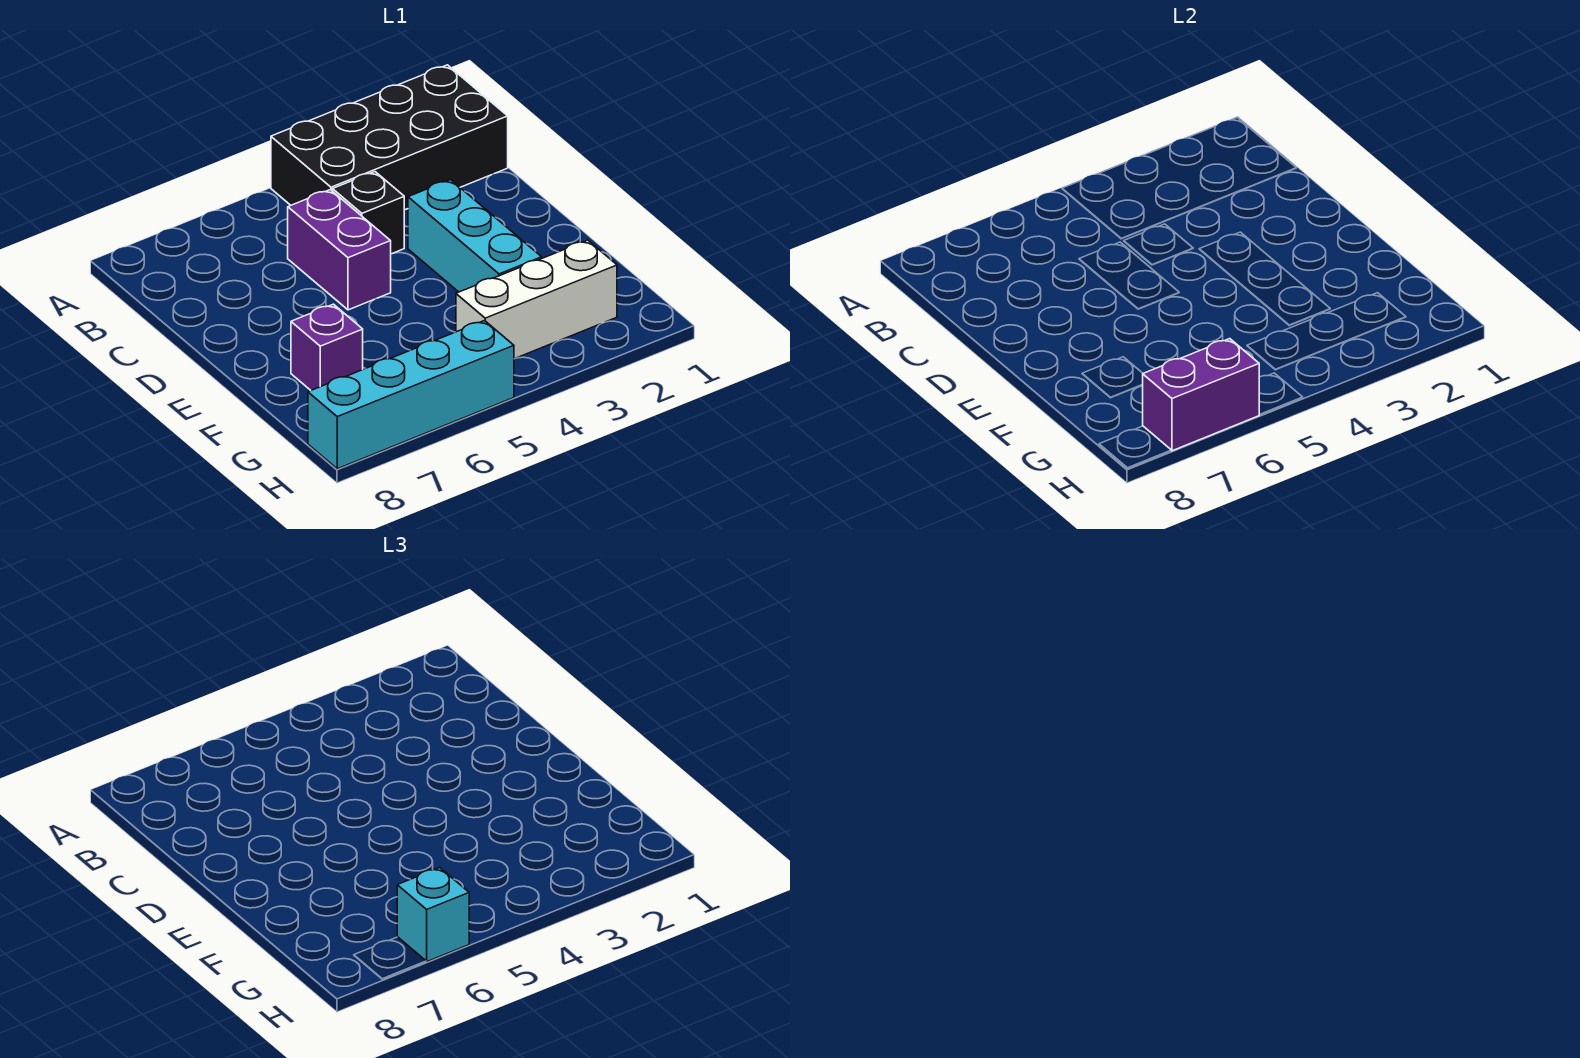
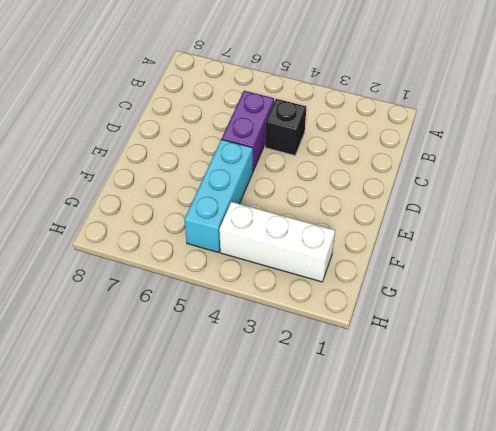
cyan brick E5:G5 level 1 -> cyan brick D3:F3 level 1
none -> black brick A1:B4 level 1
none -> purple brick F7 level 1

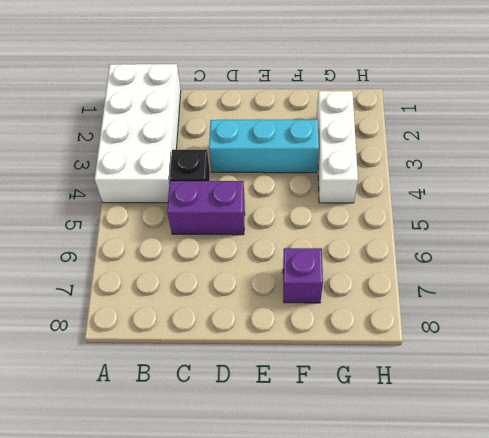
white brick A1:B4 level 1 -> black brick A1:B4 level 1
none -> cyan brick H5:H8 level 1
none -> purple brick H6:H7 level 2

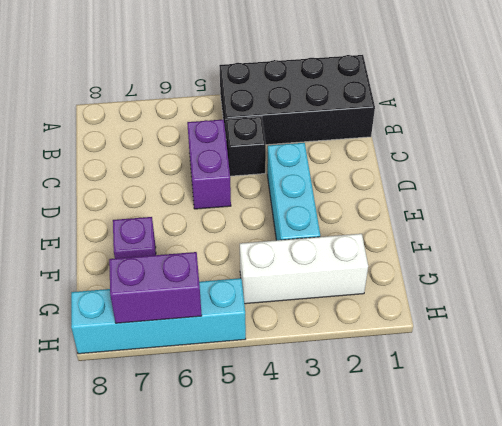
none -> cyan brick H6 level 3

